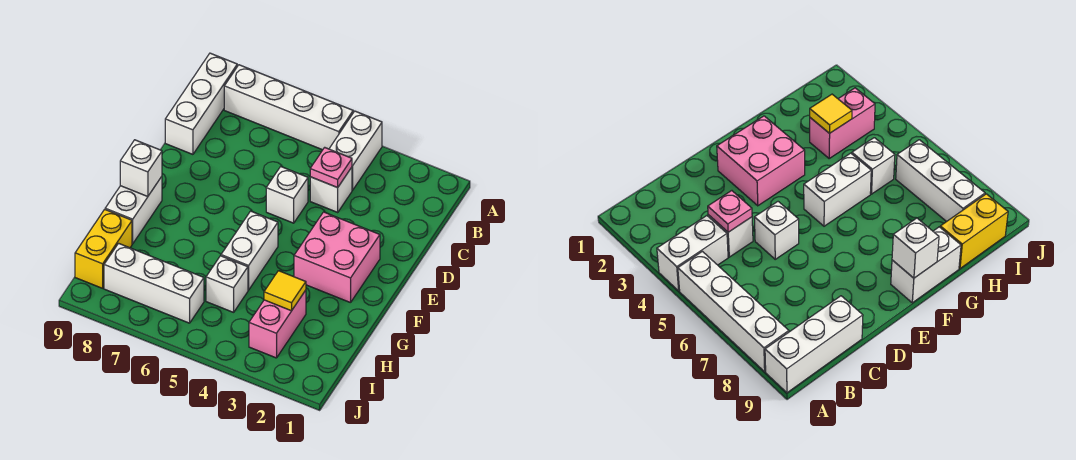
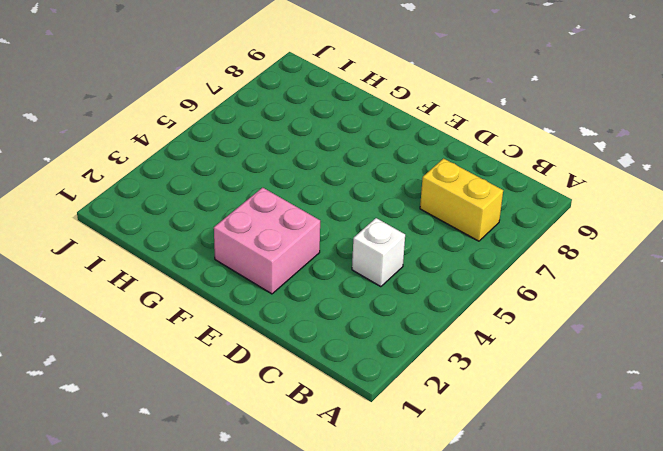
yellow brick B7:C7 level 1 -> yellow brick H9:I9 level 1
none -> white brick A4:B4 level 1
none -> white brick A5:A8 level 1
none -> white brick A9:C9 level 1

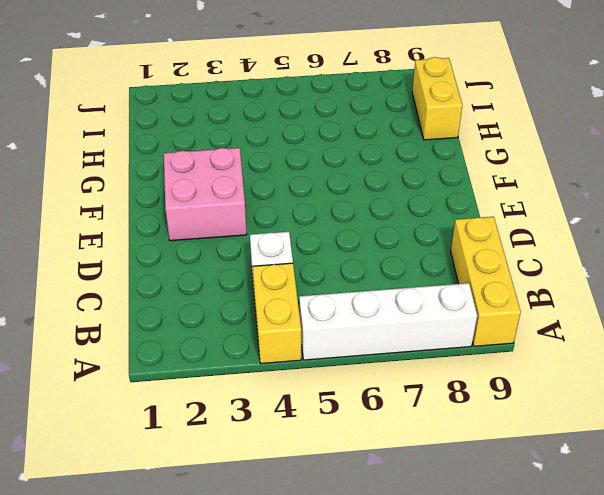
yellow brick A4:B4 level 1 -> white brick A4:B4 level 1
yellow brick A9:C9 level 1 -> white brick A9:C9 level 1
none -> white brick D5 level 1
none -> white brick F5:G5 level 1
none -> white brick F9:G9 level 1

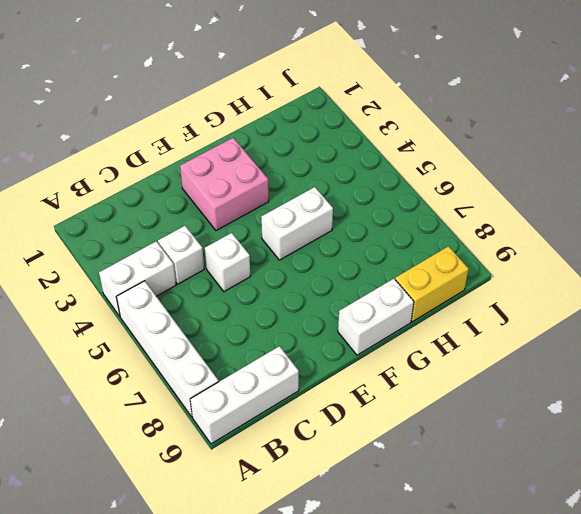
none -> pink brick H3:I3 level 1
none -> white brick H5 level 1
none -> white brick I6:I8 level 1

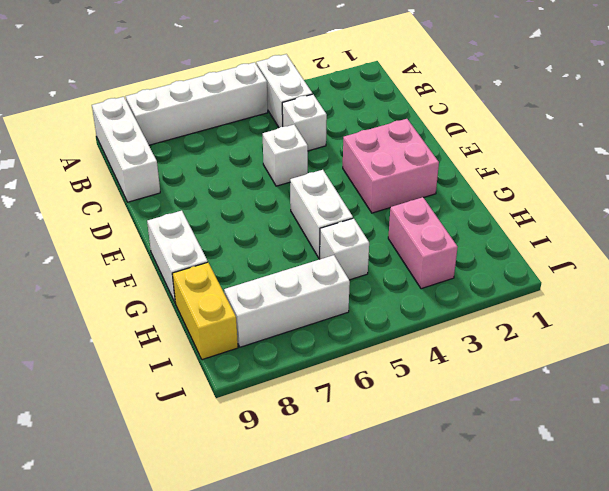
none -> pink plate C4 level 2
none -> white brick F9 level 2
none -> yellow tile H3 level 2

